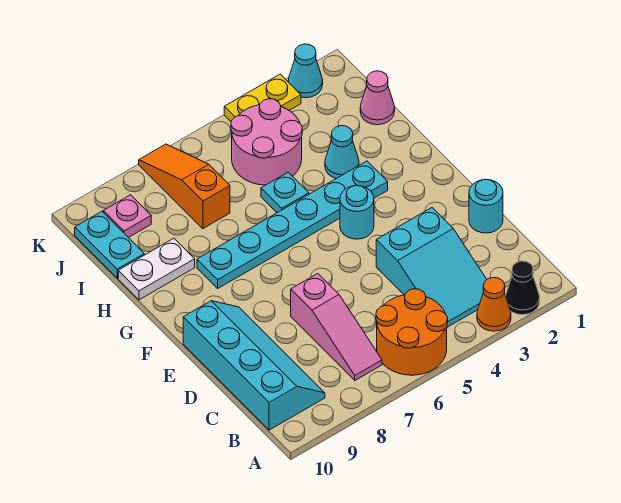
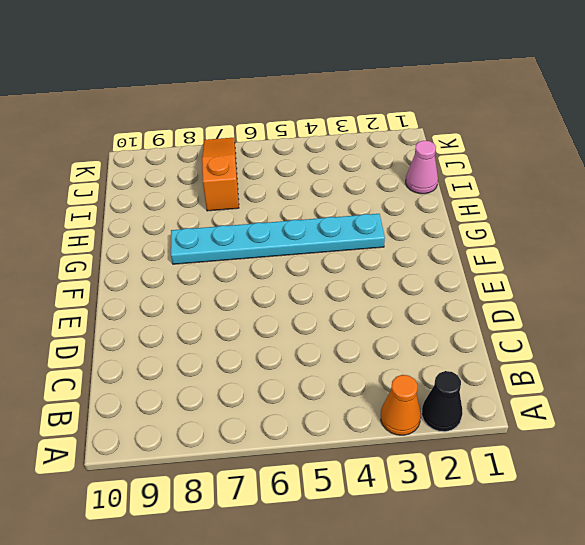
none -> orange round brick A5:B6 level 1
none -> cyan slope B3:D4 level 1 top D
none -> pink slope B7:D7 level 1 top D

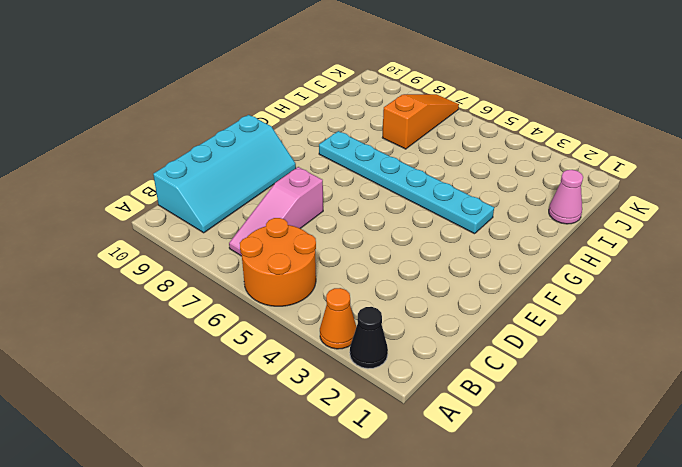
none -> cyan slope B3:D4 level 1 top D
none -> cyan round brick D1 level 1
none -> cyan round brick F4 level 1

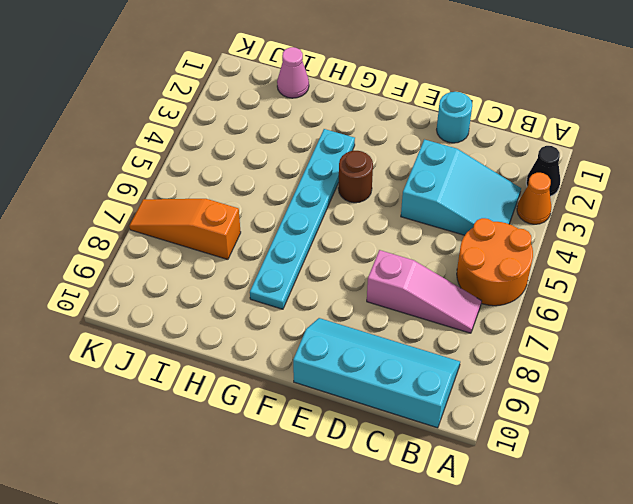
brown round brick F4 level 1 -> cyan round brick F4 level 1
none -> cyan cone H3 level 1
none -> cyan plate H5 level 1
none -> white plate H9:H10 level 1

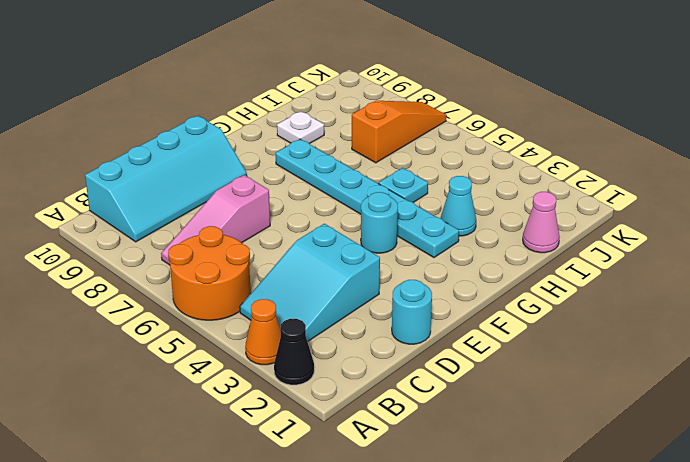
white plate H9 level 1 -> white plate H9:H10 level 1
none -> pink round brick I4:J5 level 1
none -> cyan plate I10:J10 level 1
none -> pink plate J9 level 1

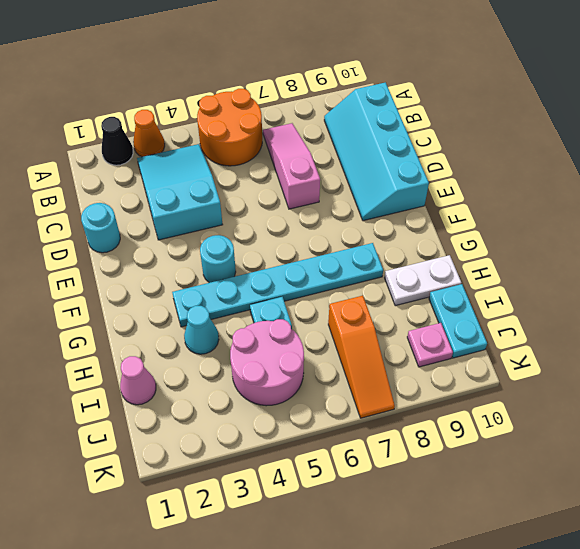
none -> cyan cone K2 level 1
none -> yellow plate K3:K4 level 1

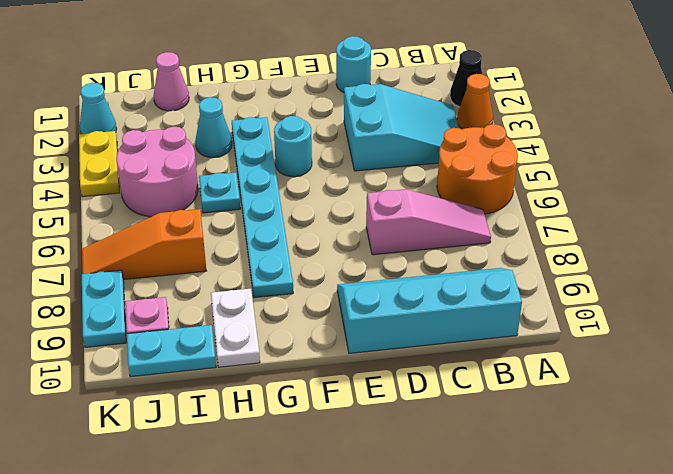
cyan plate K8:K9 level 1 -> none

